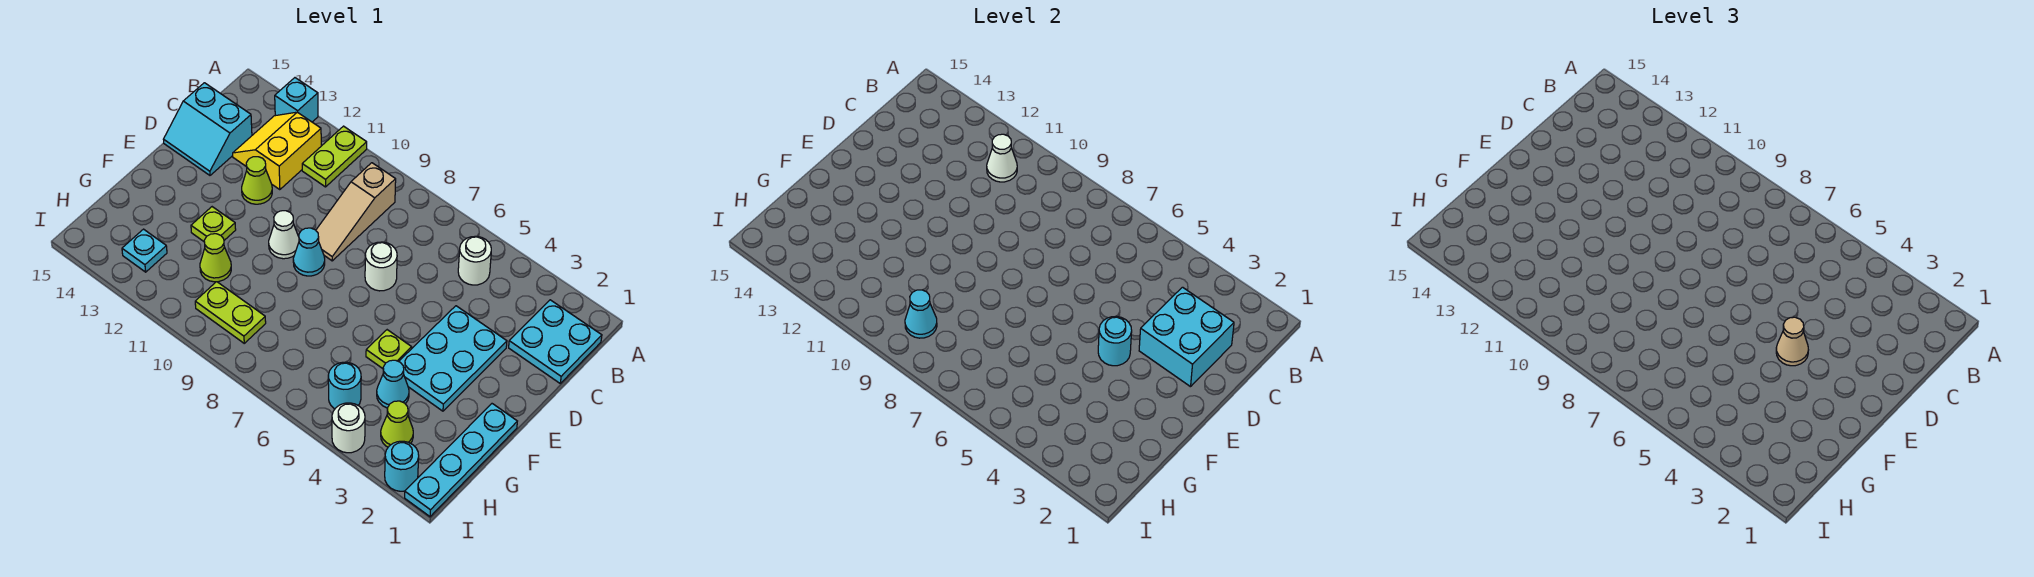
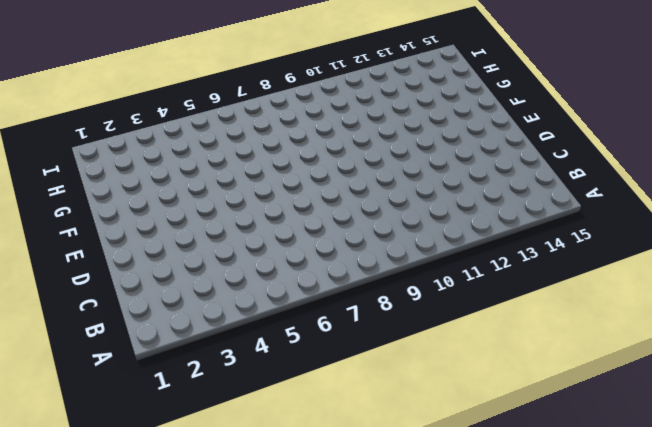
none -> lime plate A11:B11 level 1
none -> cyan brick A13 level 1
none -> cyan plate B1:C2 level 1

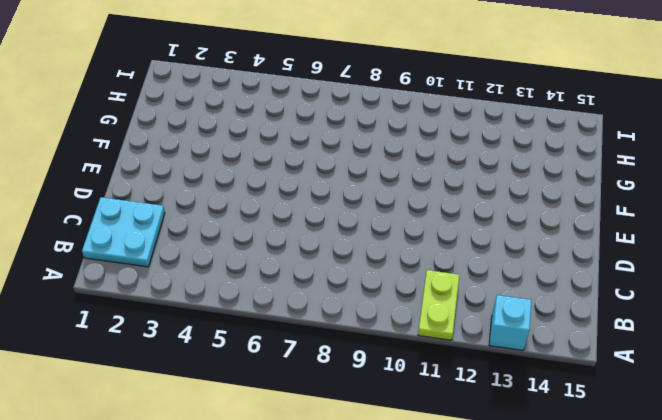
none -> white round brick B5 level 1
none -> tan slope B9:D9 level 1 top B
none -> yellow slope B12:C13 level 1 top 12

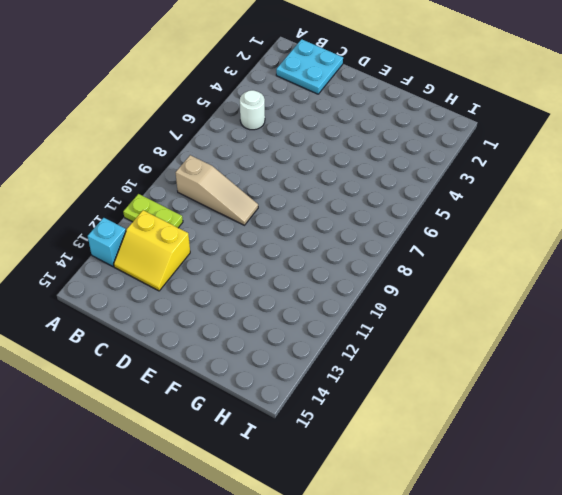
none -> cyan slope C14:D15 level 1 top C
none -> cyan plate D3:F4 level 1
none -> white round brick D7 level 1

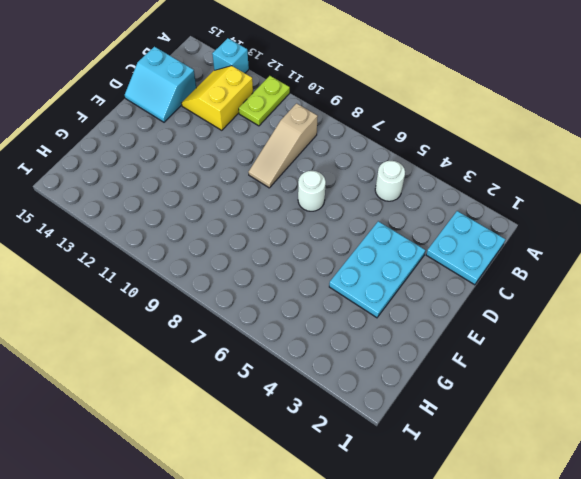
none -> lime cone D12 level 1
none -> cyan cone E9 level 1
none -> white cone E10 level 1

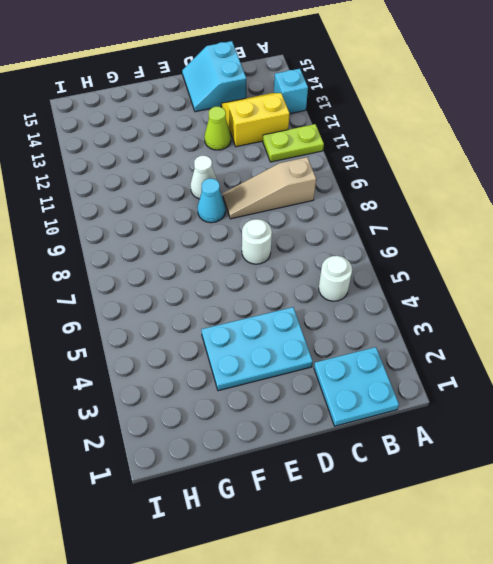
none -> cyan plate F1:I1 level 1
none -> lime plate F5 level 1
none -> lime plate F12 level 1

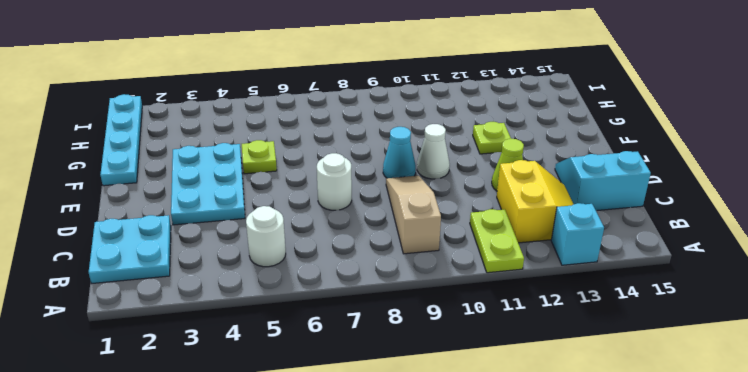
none -> cyan cone G4 level 1
none -> lime cone G11 level 1
none -> lime cone H3 level 1

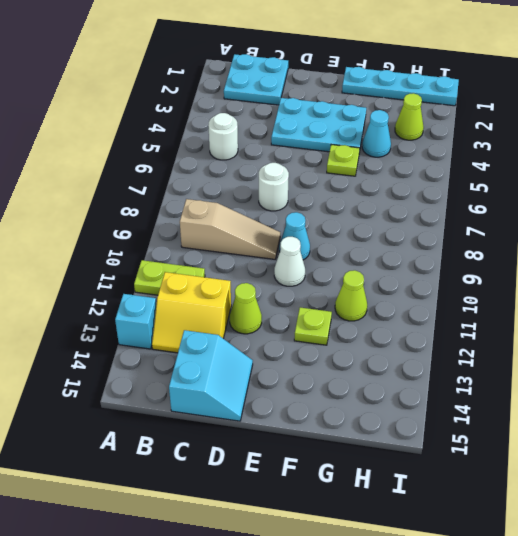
none -> cyan round brick H5 level 1
none -> lime plate H9:H10 level 1
none -> cyan plate H13 level 1

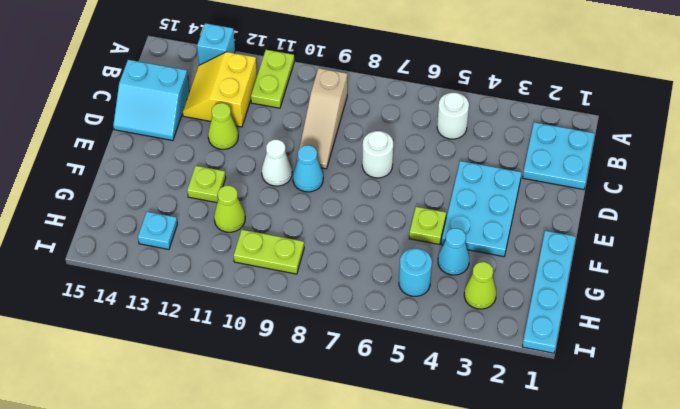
none -> cyan round brick I2 level 1
none -> white round brick I4 level 1
none -> white cone B11 level 2

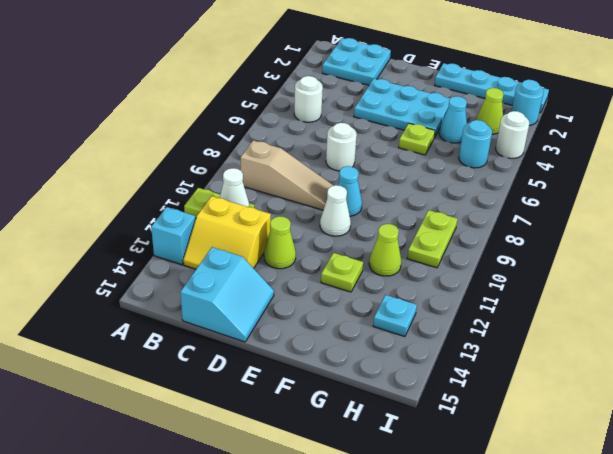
none -> cyan brick C2:D3 level 2
none -> cyan round brick E4 level 2
none -> cyan cone H9 level 2

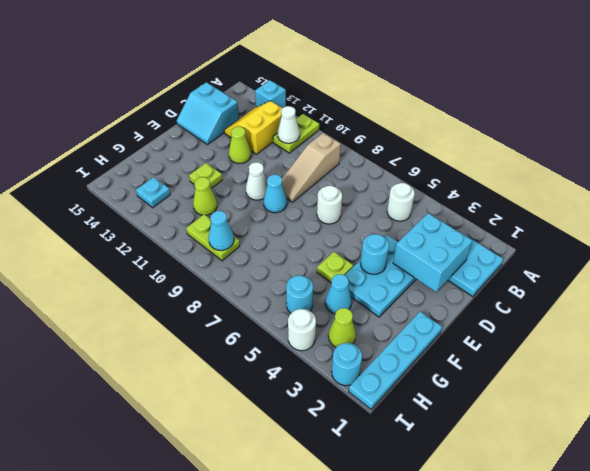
none -> tan cone E4 level 3

